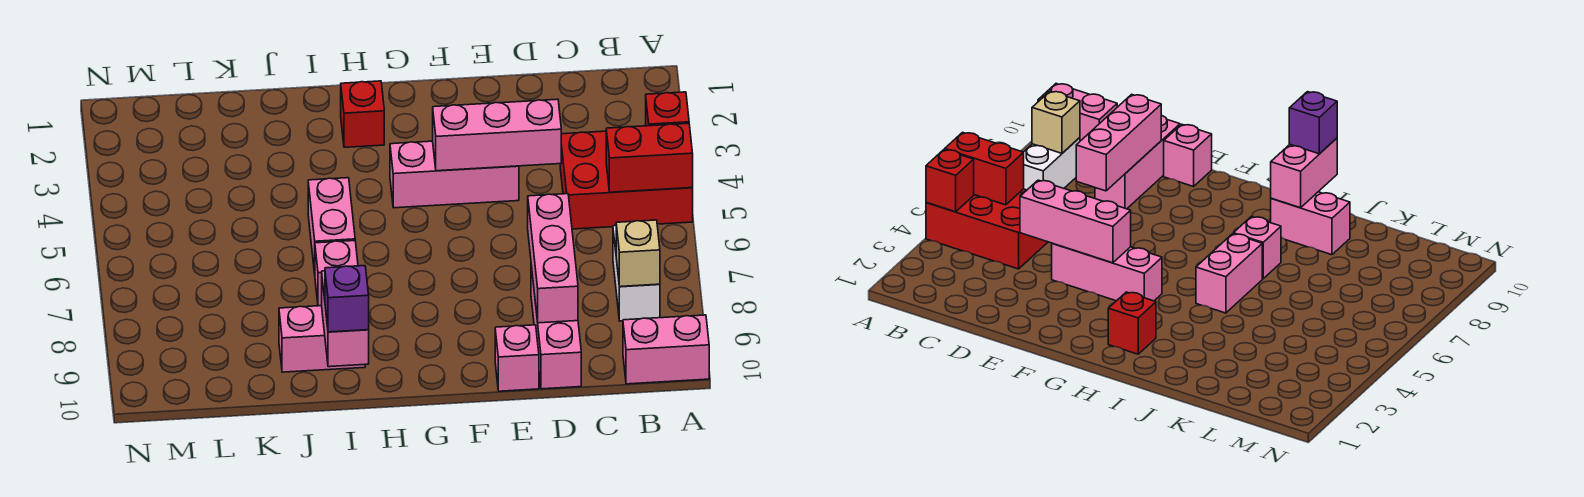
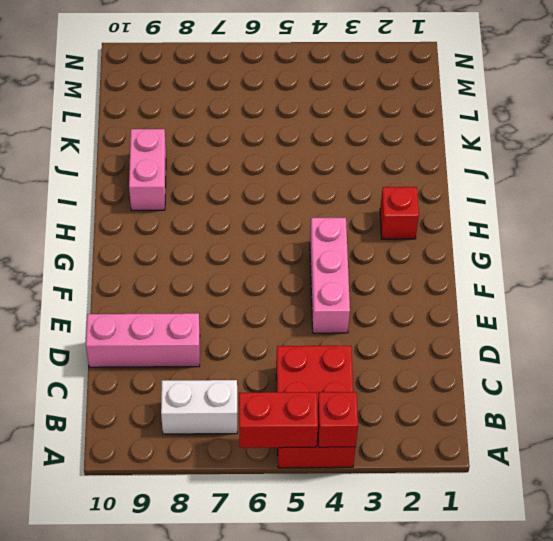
red brick A5:A6 level 2 -> red brick A5:B5 level 2
none -> pink brick A10:B10 level 1
none -> pink brick E10 level 1
none -> pink brick I5:I6 level 1

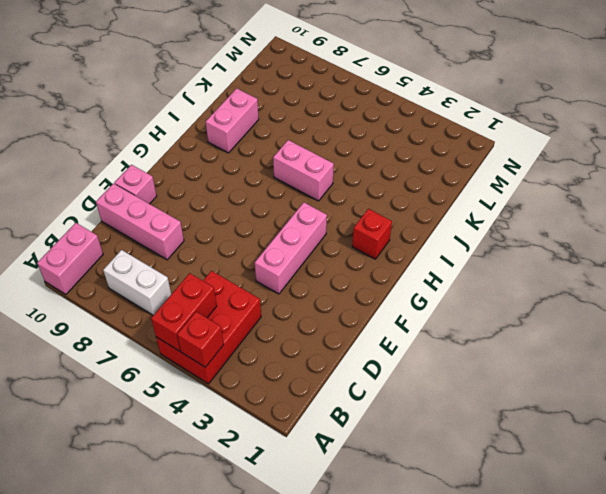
none -> pink brick I7 level 1
none -> tan brick B8 level 2
none -> pink brick D4:F4 level 2

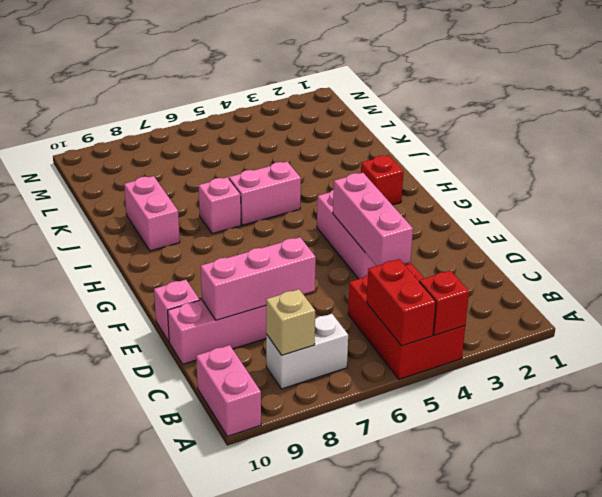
none -> pink brick I9:I10 level 2
none -> purple brick I10 level 3

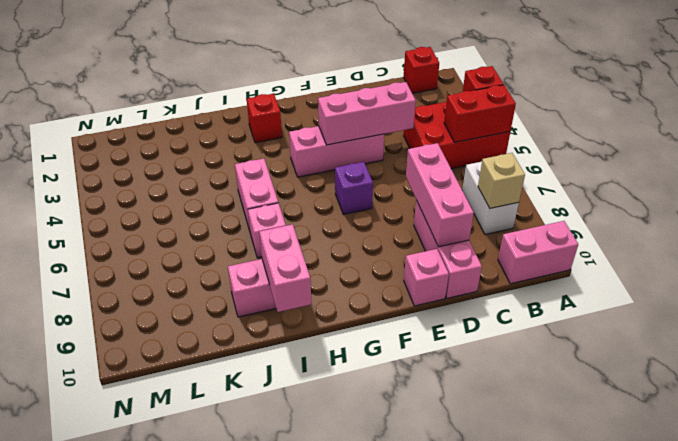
red brick B1 level 1 -> none
purple brick F6 level 1 -> purple brick I10 level 3

